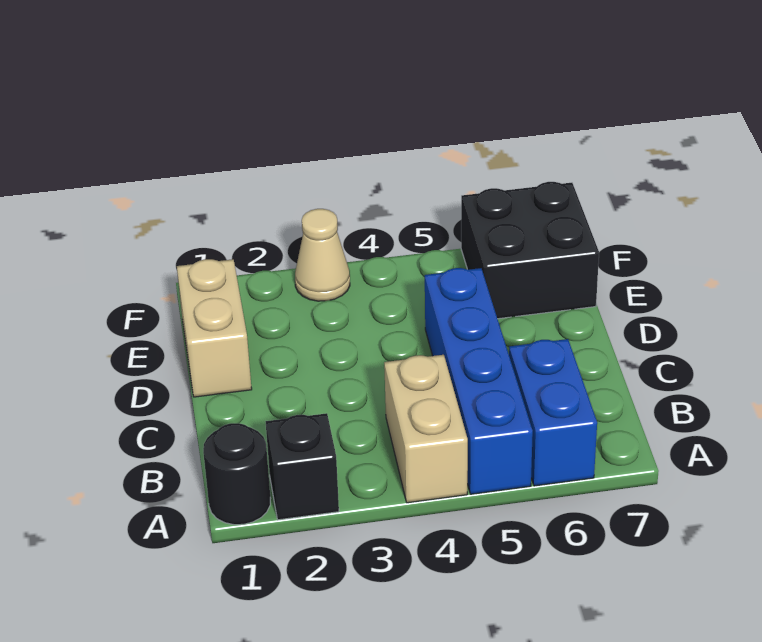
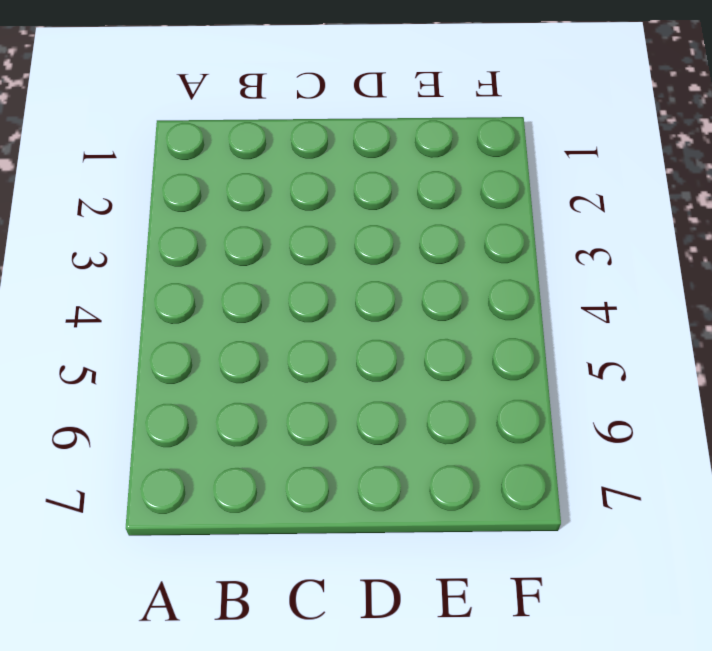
none -> black round brick A1 level 1
none -> black brick A2 level 1

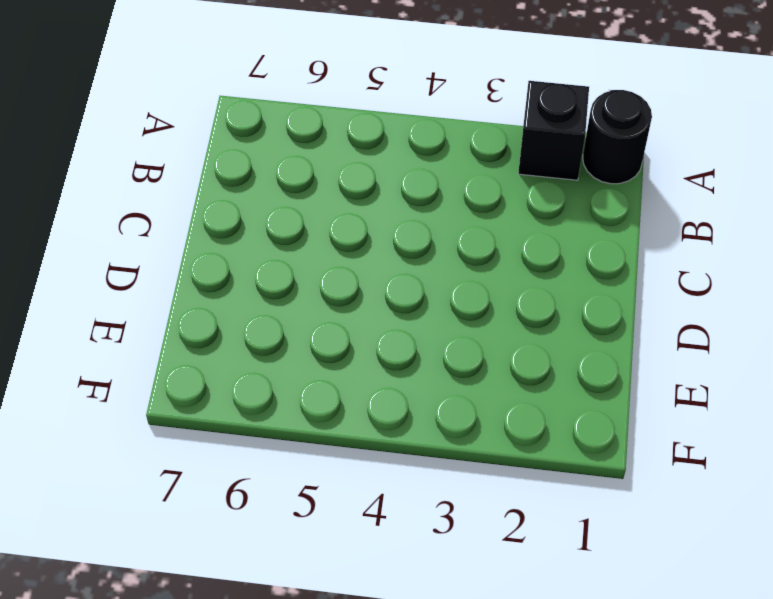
none -> tan brick A4:B4 level 1
none -> blue brick A5:D5 level 1

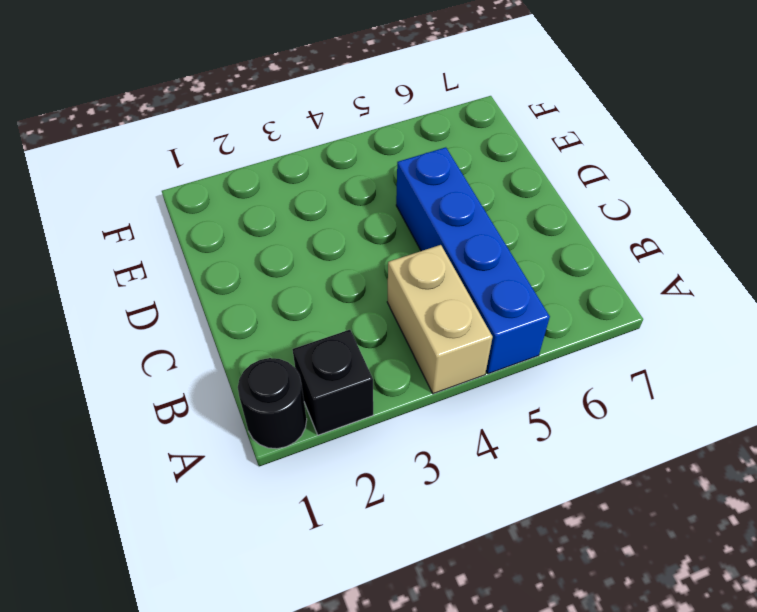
none -> blue brick A6:B6 level 1
none -> tan brick D1:E1 level 1

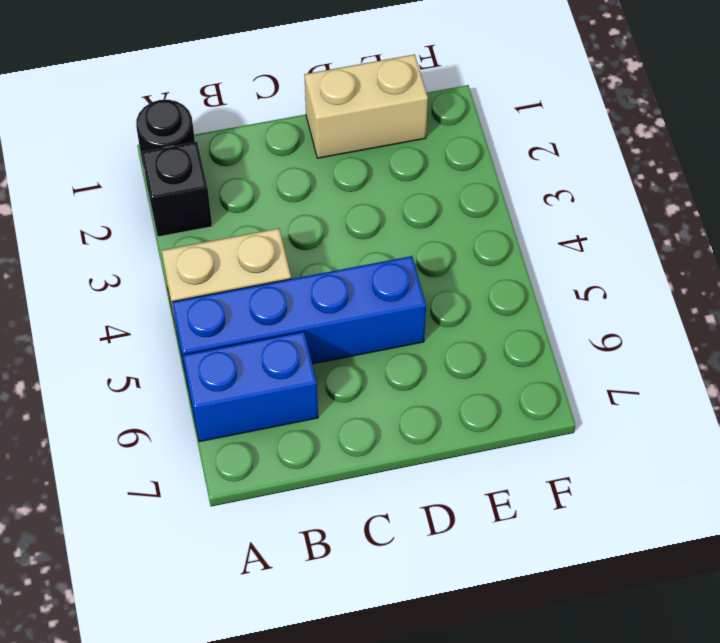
none -> black brick E6:F7 level 1
none -> tan cone F3 level 1

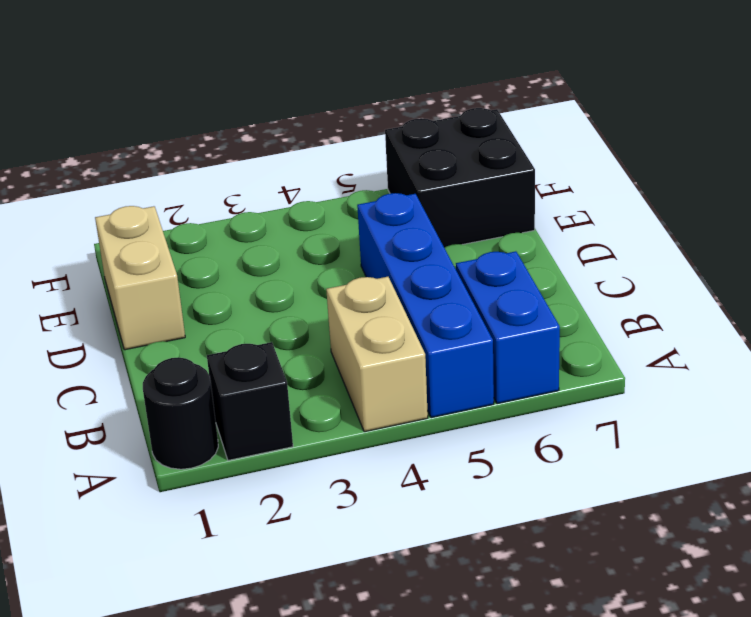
none -> tan cone F3 level 1

